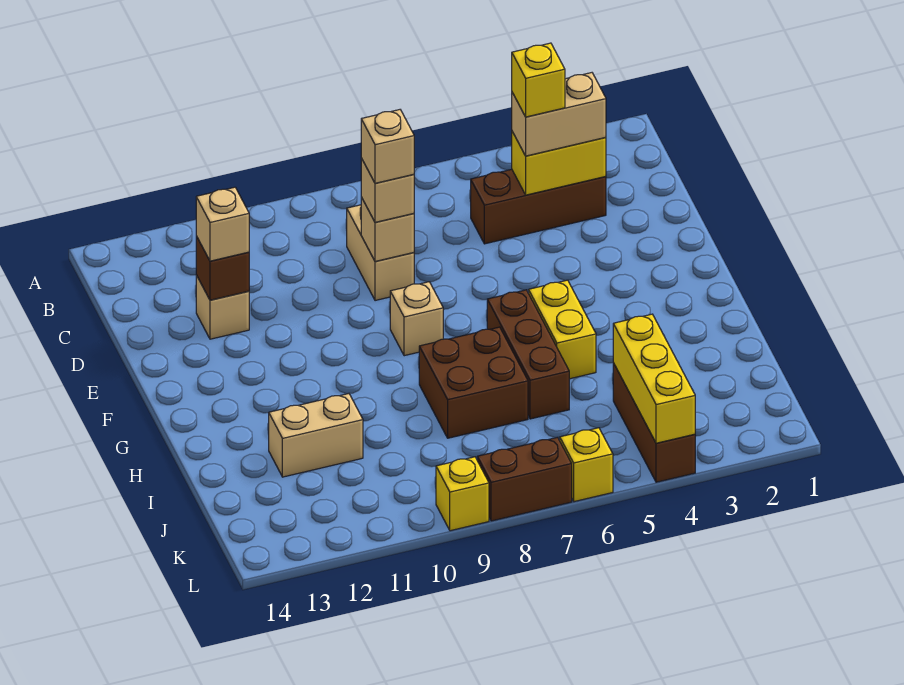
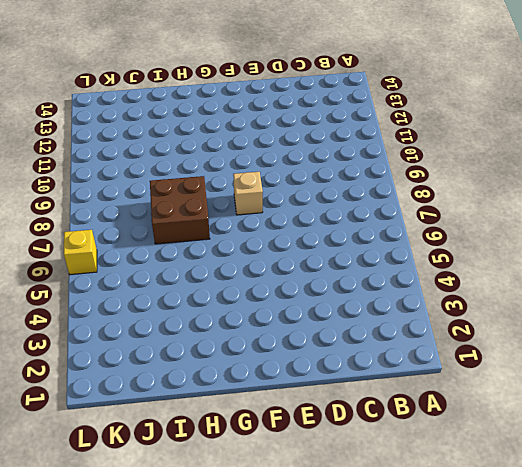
none -> brown brick C3:C5 level 1
none -> tan brick C8:D8 level 1
none -> tan brick D12 level 1

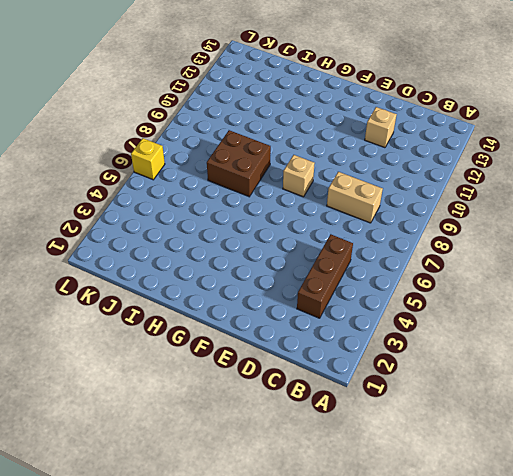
none -> yellow brick G5:H5 level 1
none -> brown brick G6:I6 level 1
none -> tan brick I11:I12 level 1

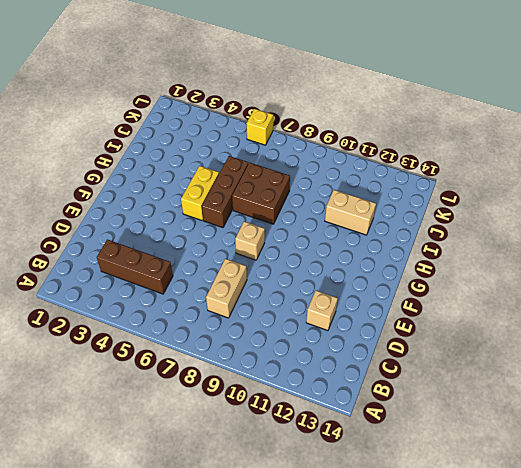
none -> brown brick J4:L4 level 1
none -> brown brick L7:L8 level 1
none -> yellow brick L9 level 1

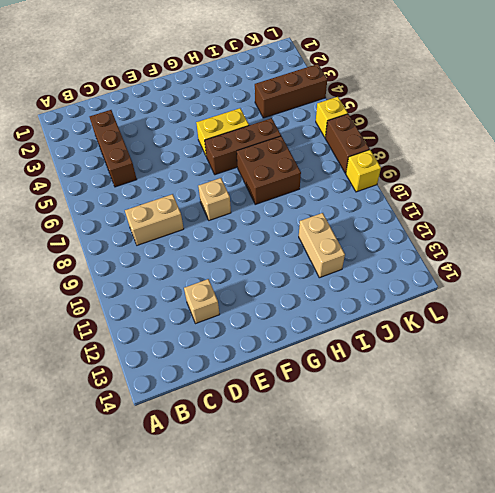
none -> yellow brick C3:C4 level 2
none -> tan brick D8 level 2
none -> brown brick D12 level 2

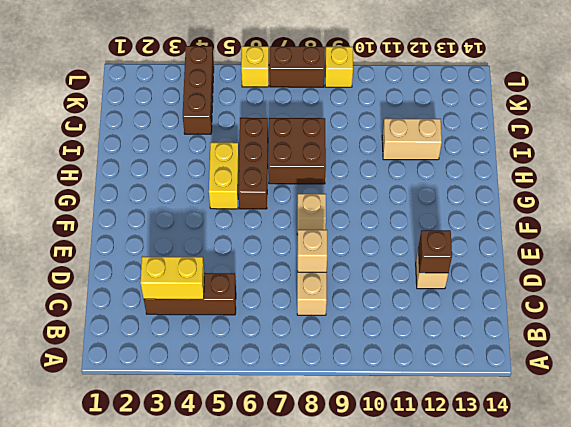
none -> yellow brick J4:L4 level 2
none -> tan brick C3:C4 level 3
none -> tan brick D8 level 3

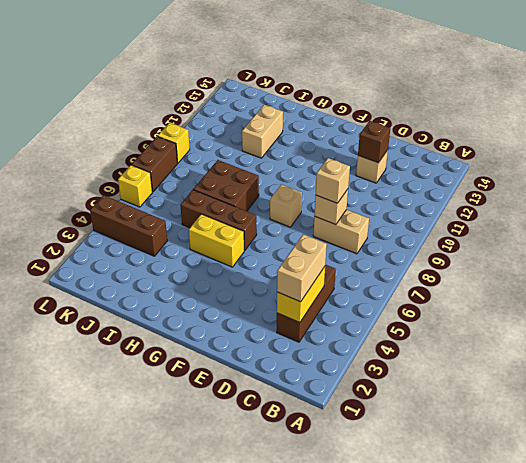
none -> yellow brick J4:L4 level 2
none -> tan brick D12 level 3
none -> yellow brick C4 level 4

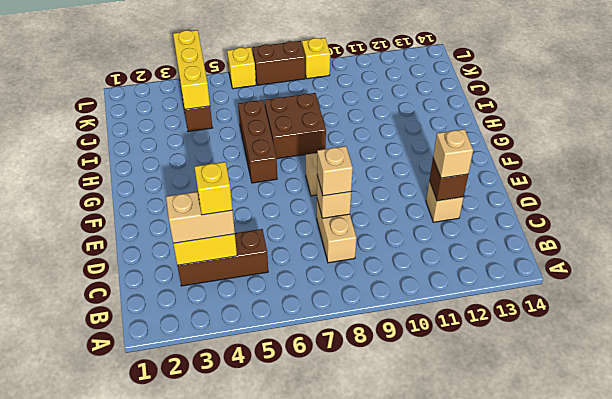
none -> yellow brick G5:H5 level 1
none -> tan brick I11:I12 level 1
none -> tan brick D8 level 4

